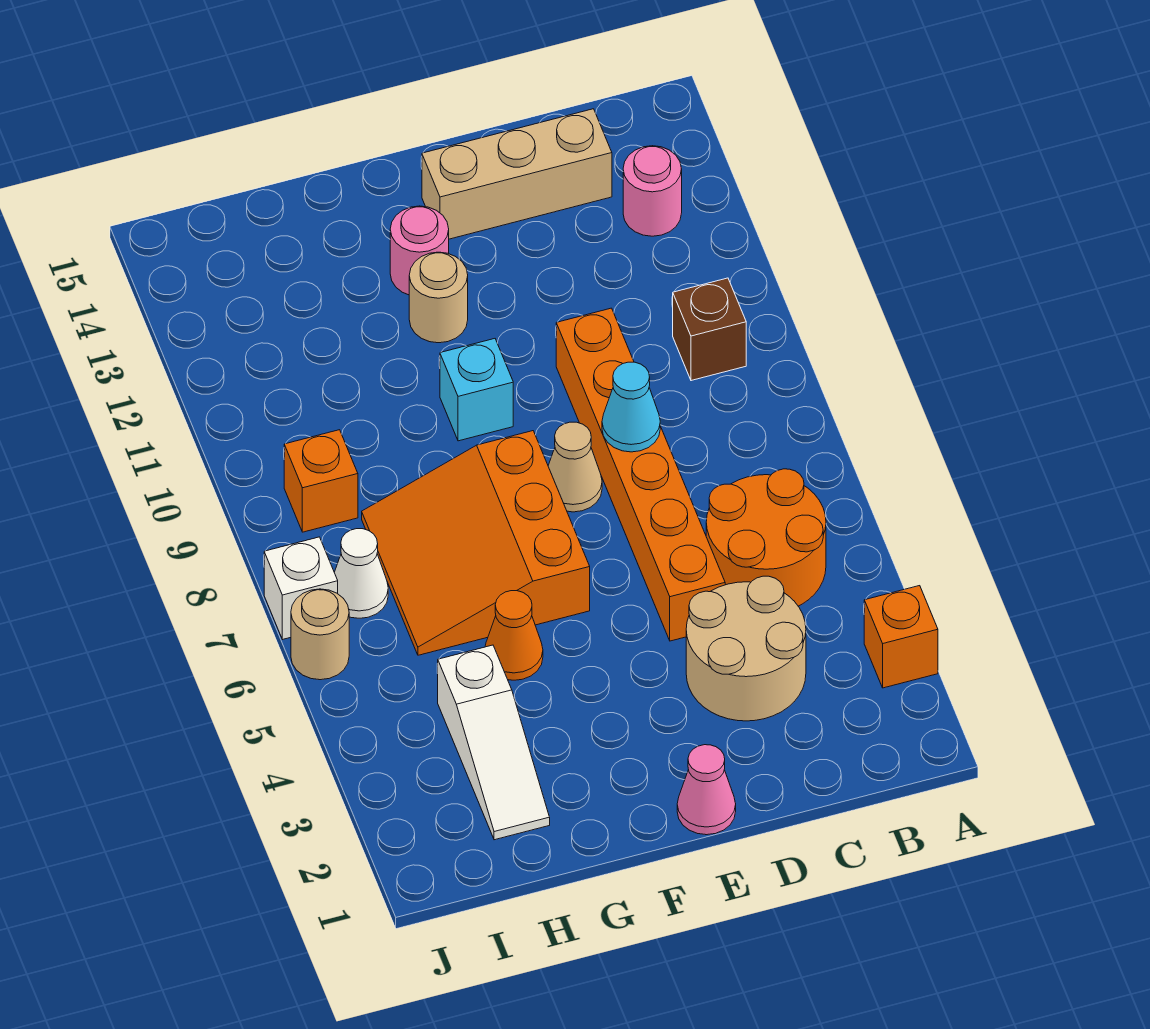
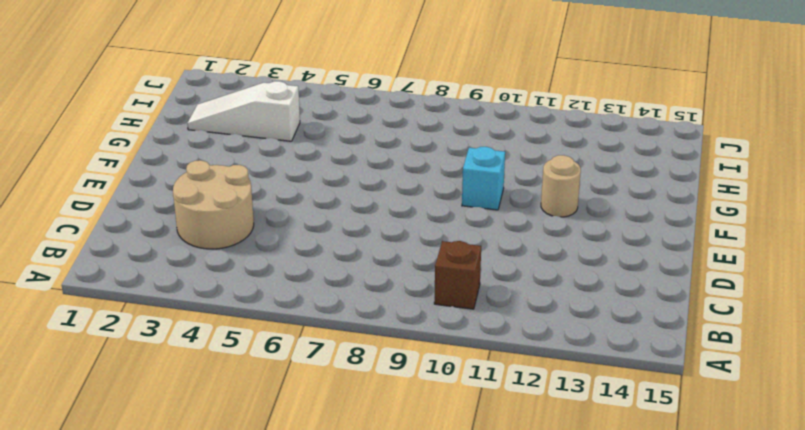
none -> orange brick A3 level 1
none -> orange round brick B5:C6 level 1
none -> pink round brick B13 level 1

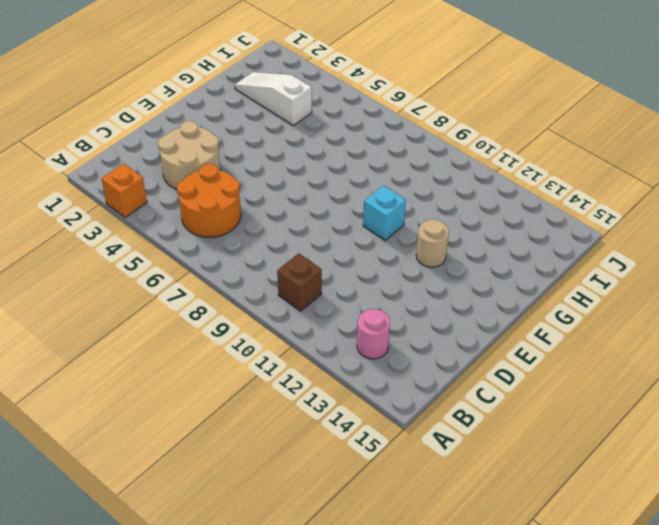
none -> tan brick C14:E14 level 1
none -> orange brick D5:D10 level 1
none -> pink cone E1 level 1

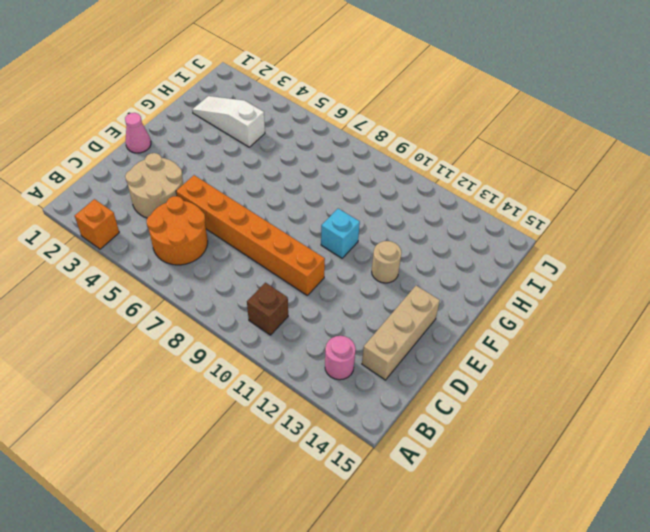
none -> tan cone E8 level 1
none -> orange slope F6:H8 level 1 top F
none -> pink round brick F13 level 1

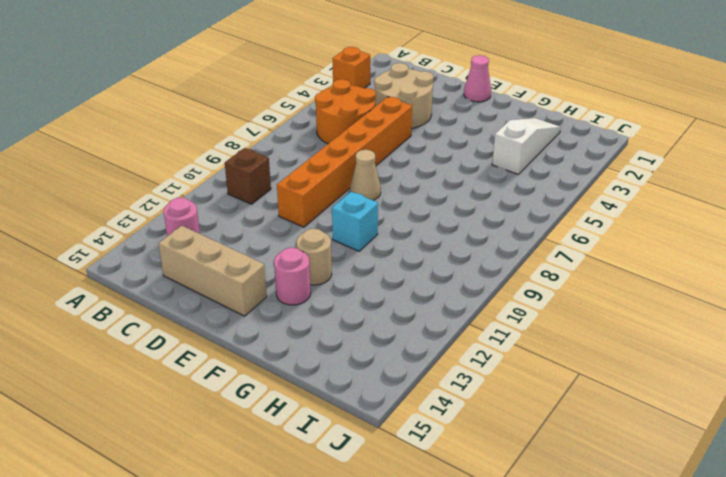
none -> orange slope F6:H8 level 1 top F
none -> orange cone G5 level 1
none -> white cone I7 level 1

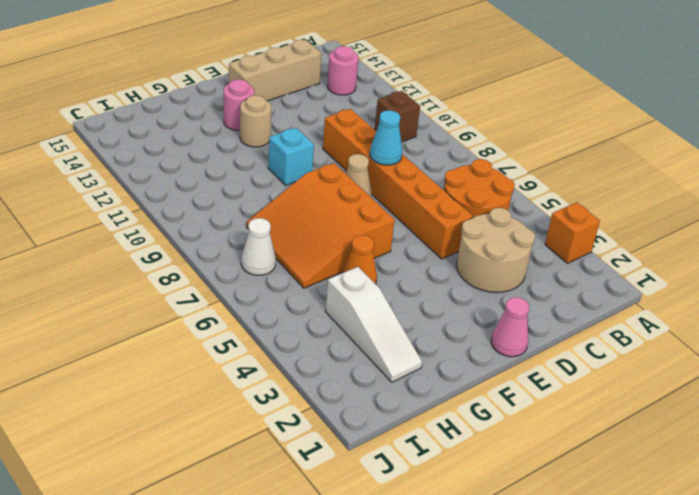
none -> orange brick I9 level 1
none -> tan round brick J6 level 1
none -> white brick J7 level 1

